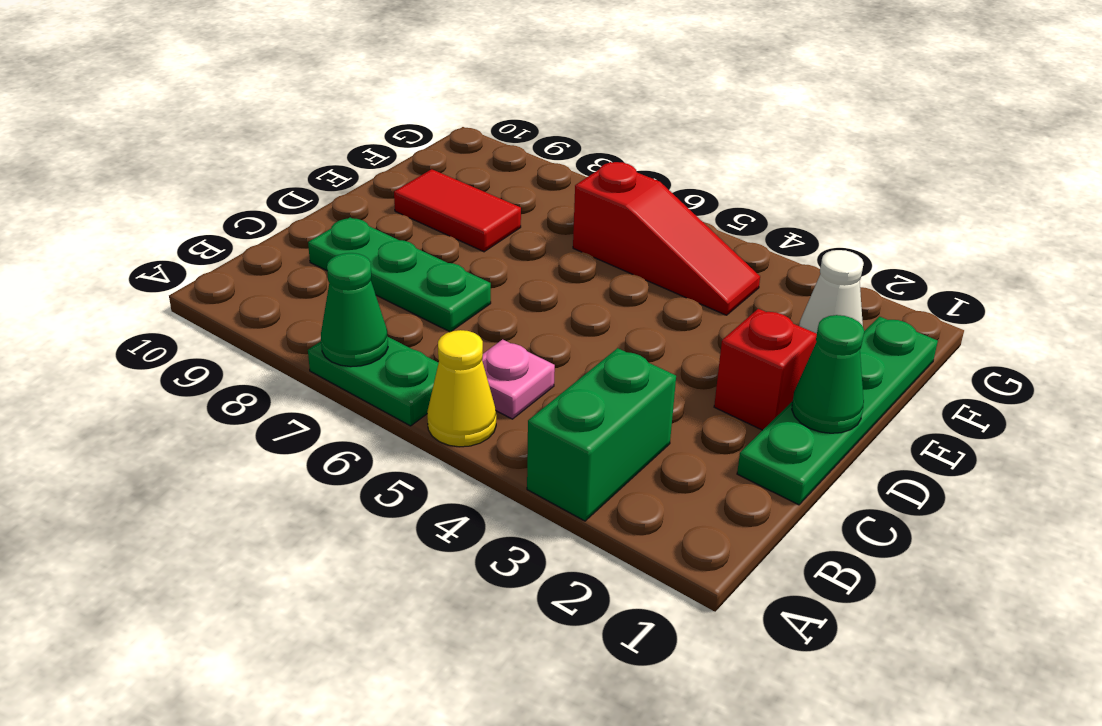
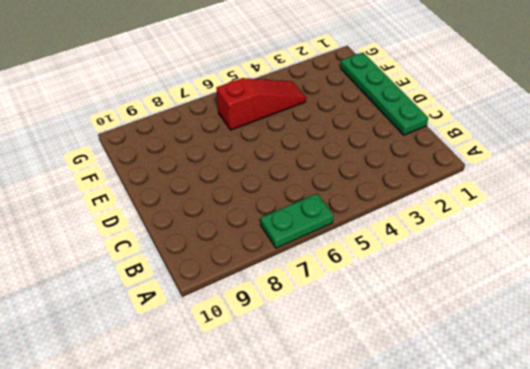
none -> green brick A3:B3 level 1
none -> yellow cone A5 level 1
none -> pink plate B5 level 1

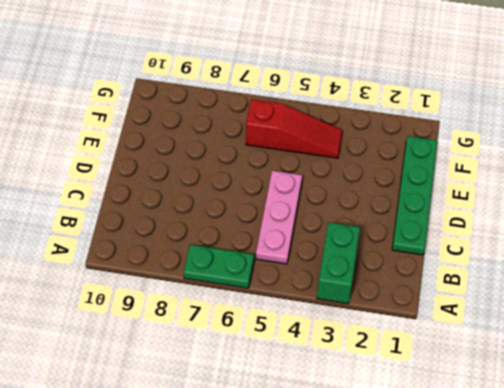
pink plate B5:D5 level 1 -> pink plate B5 level 1
none -> yellow cone A5 level 1
none -> green plate C7:C9 level 1
none -> red brick D2 level 1

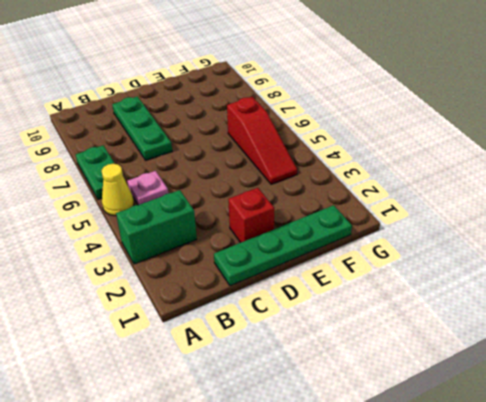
none -> red tile E8:E9 level 1
none -> white cone F2 level 1
none -> green cone A7 level 2

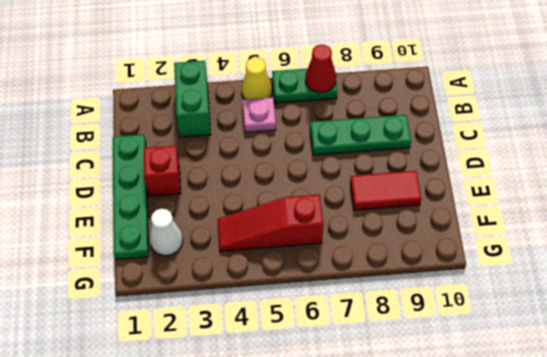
red cone A7 level 2 -> green cone A7 level 2
none -> green cone D1 level 2

